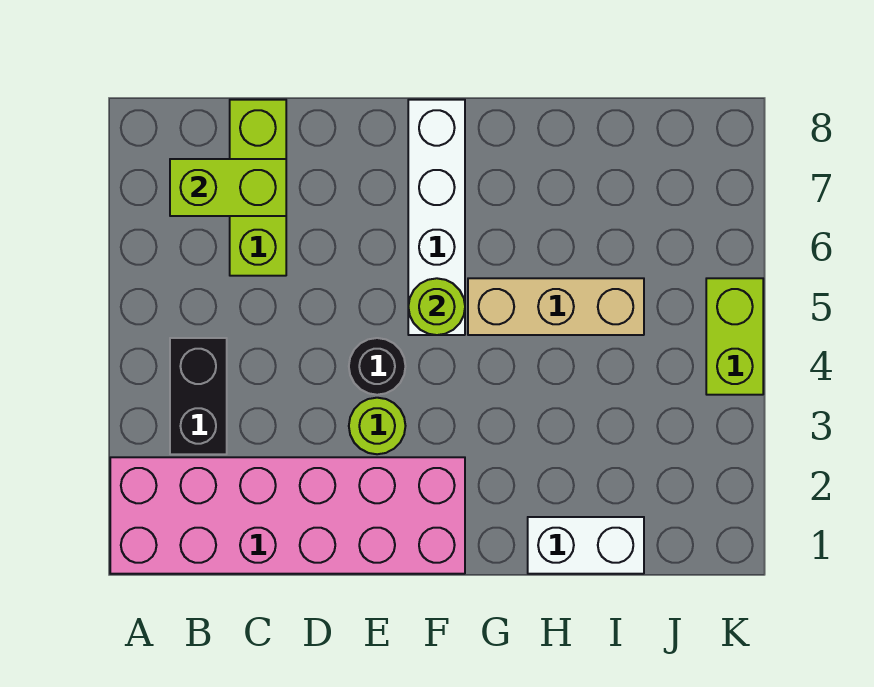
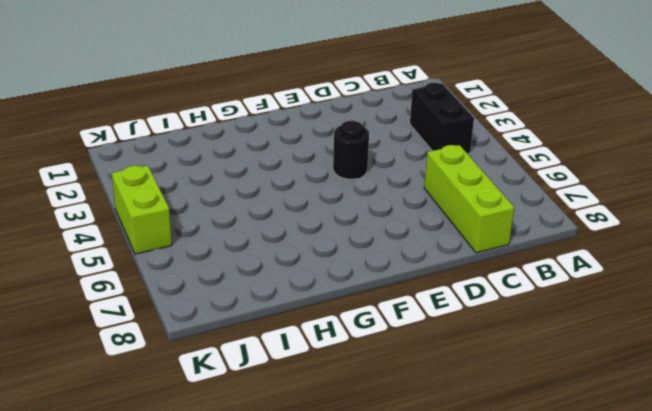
none -> pink brick A1:F2 level 1
none -> lime round brick E3 level 1

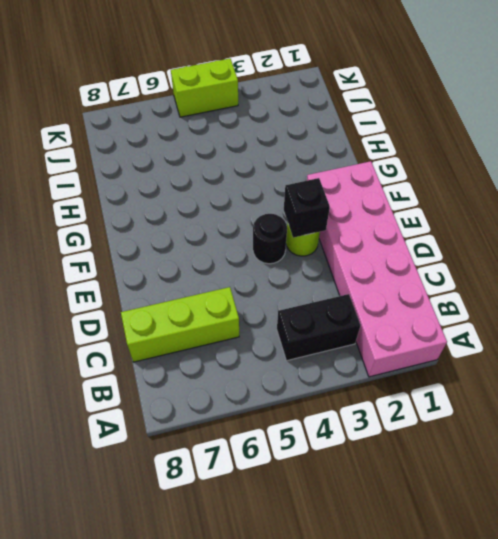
black brick E3 level 2 -> none
none -> white brick F5:F8 level 1
none -> tan brick G5:I5 level 1

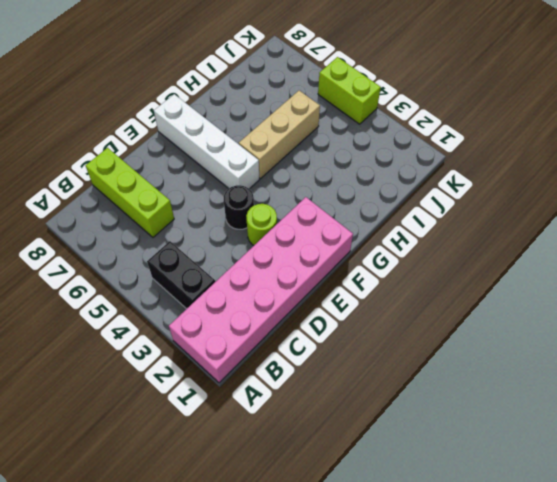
none -> white brick H1:I1 level 1
none -> lime brick B7:C7 level 2

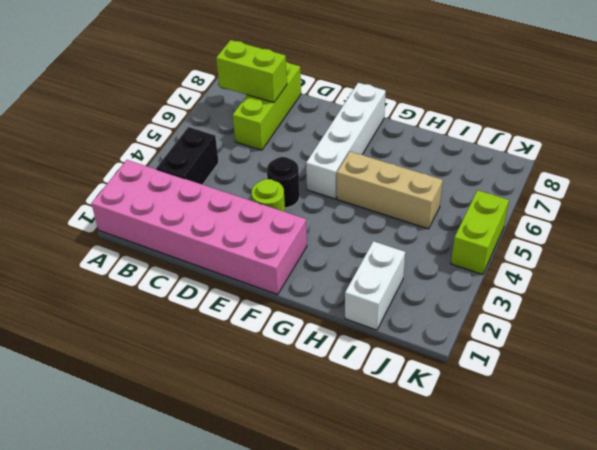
white brick I1:I2 level 1 -> white brick H1:I1 level 1
none -> lime round brick F5 level 2

